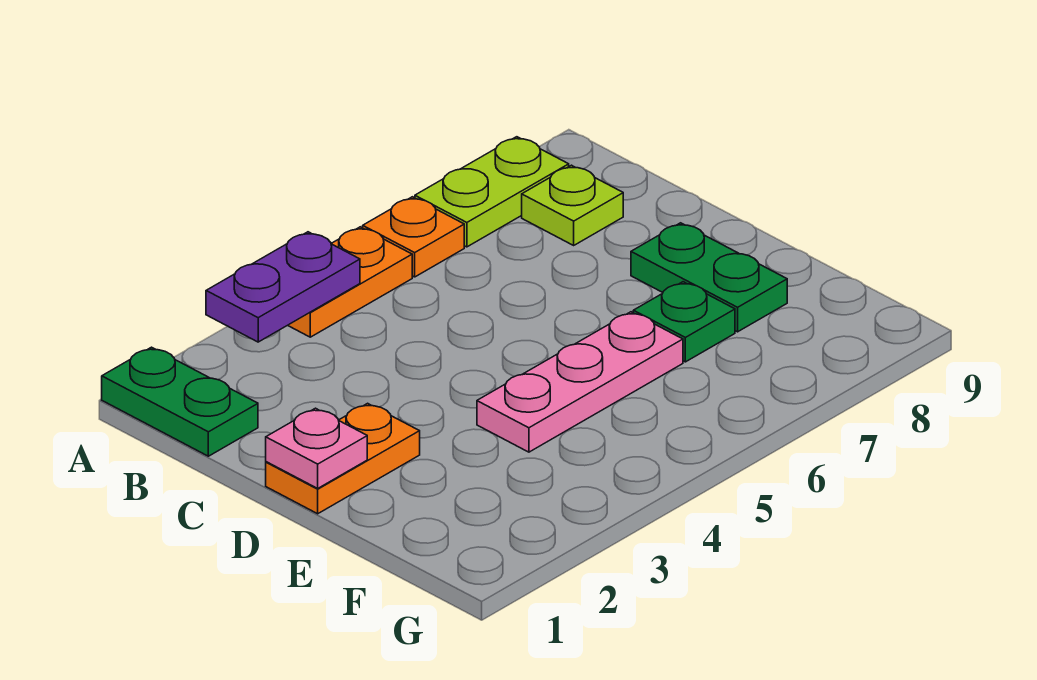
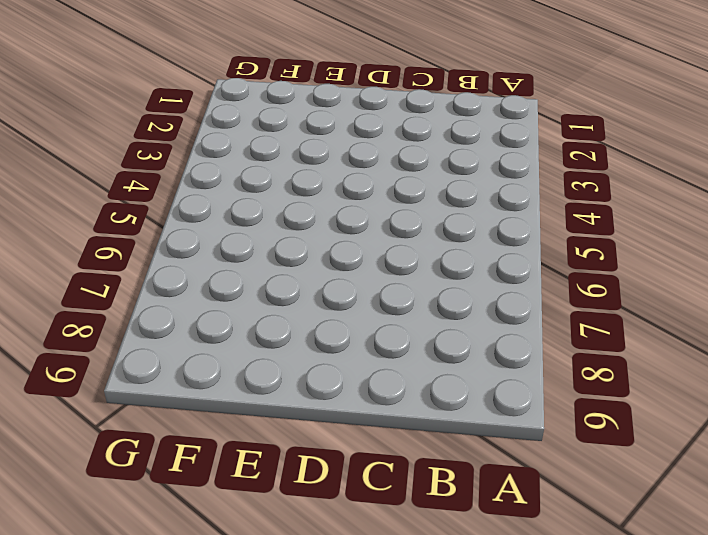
none -> green plate A1:B1 level 1
none -> orange plate A4:A5 level 1

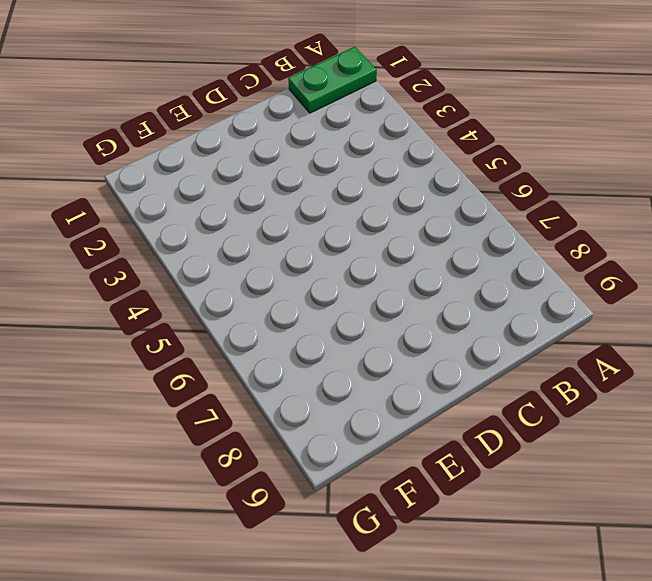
none -> orange plate A4:A5 level 1
none -> orange plate A6 level 1

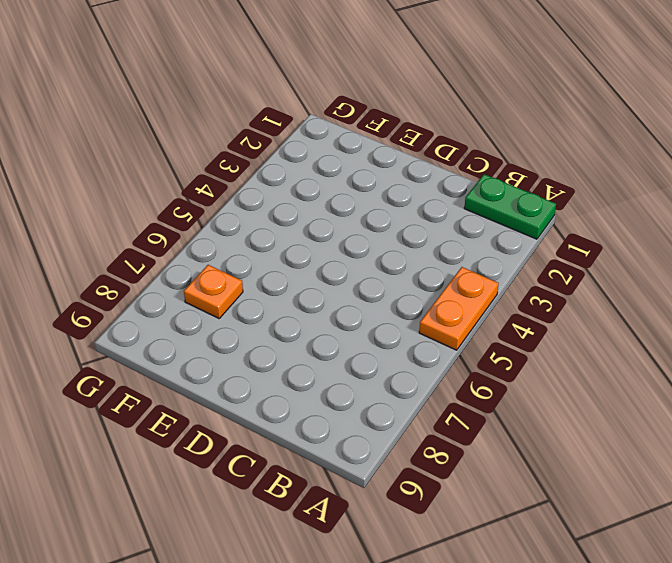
orange plate F7 level 1 -> orange plate A6 level 1
none -> lime plate A7:A8 level 1
none -> lime plate B8 level 1

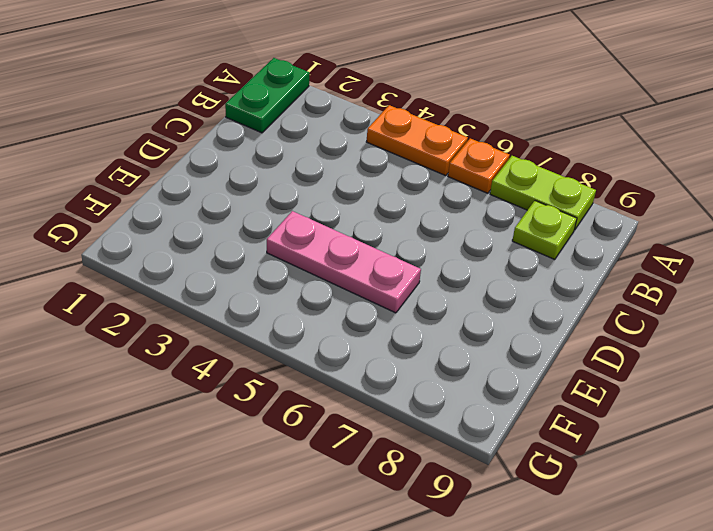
none -> orange plate D1:D2 level 1
none -> green plate D8:E8 level 1

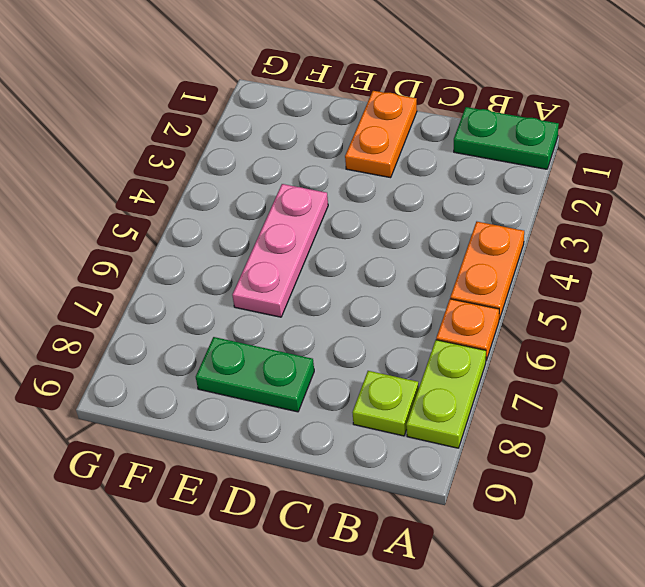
none -> green plate E7 level 1
none -> purple plate A3:A4 level 2

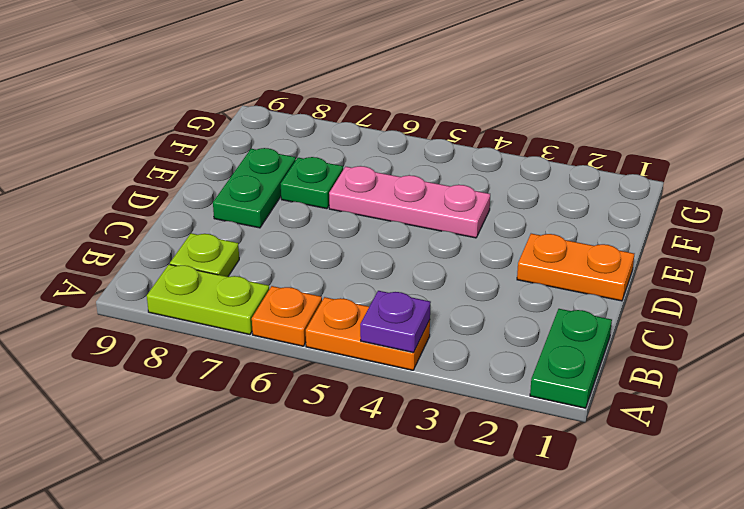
purple plate A4 level 2 -> purple plate A3:A4 level 2
none -> pink plate D1 level 2

